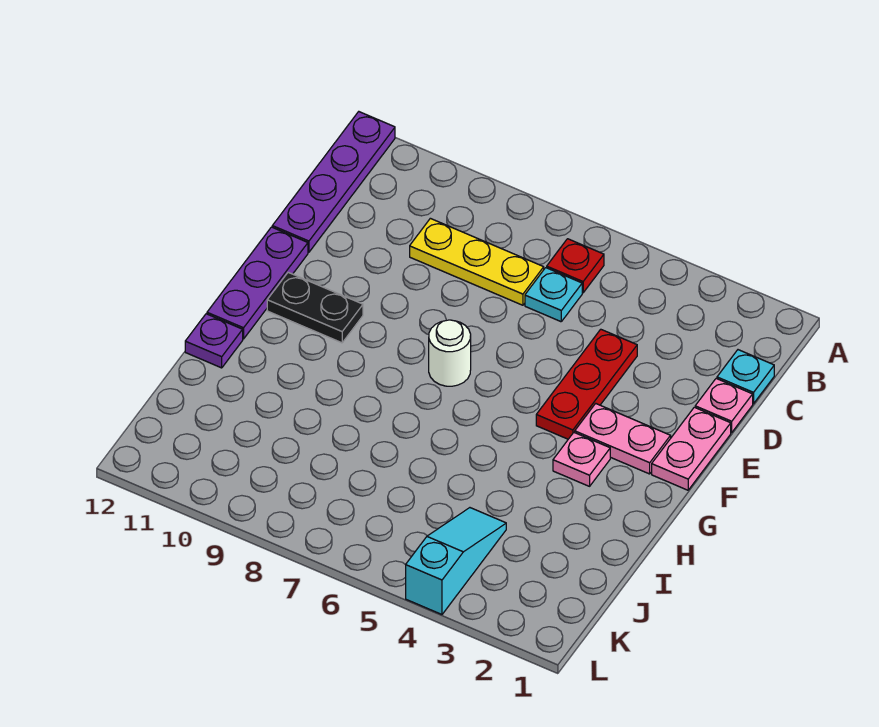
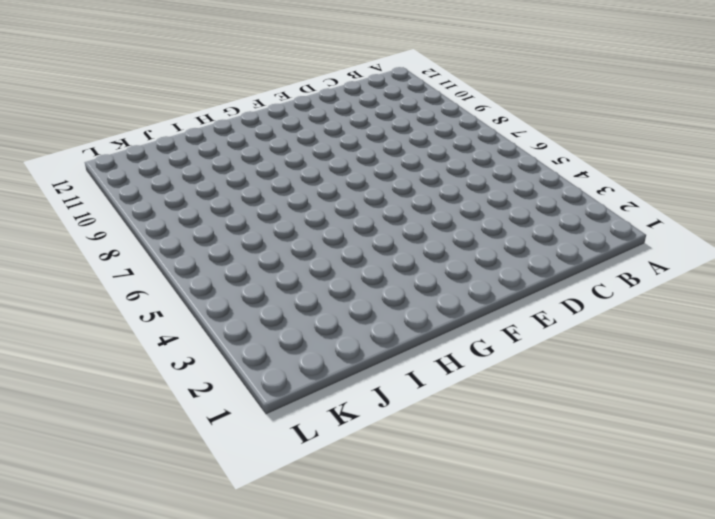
none -> purple plate A12:D12 level 1
none -> red plate B6 level 1
none -> cyan plate C1 level 1

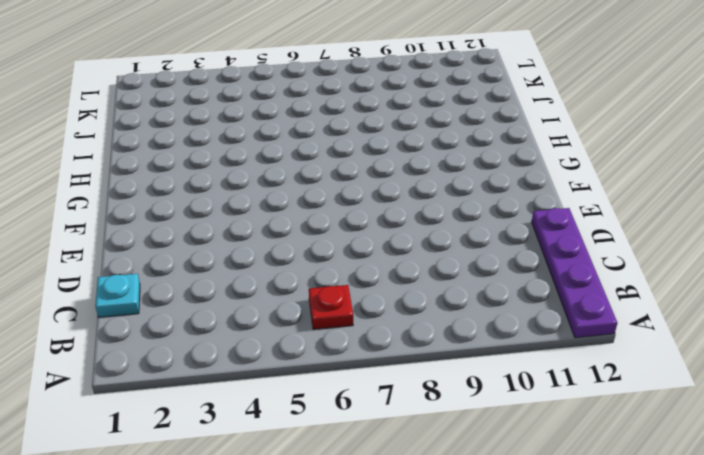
none -> cyan plate C6 level 1
none -> yellow plate C7:C9 level 1
none -> pink plate D1 level 1

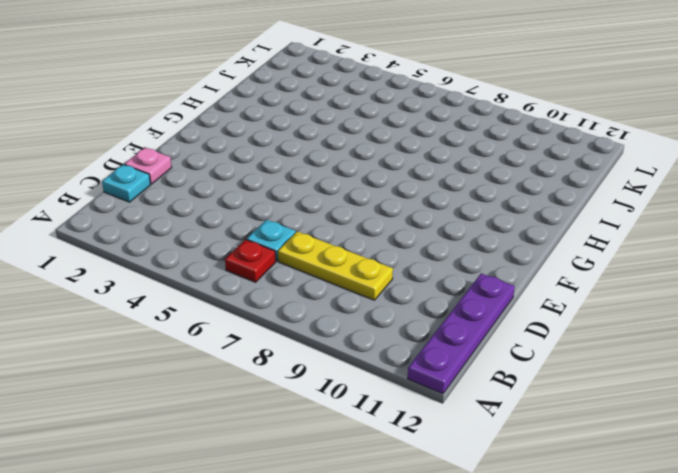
none -> red plate D4:F4 level 1
none -> pink plate E1:F1 level 1
none -> purple plate E12:G12 level 1

